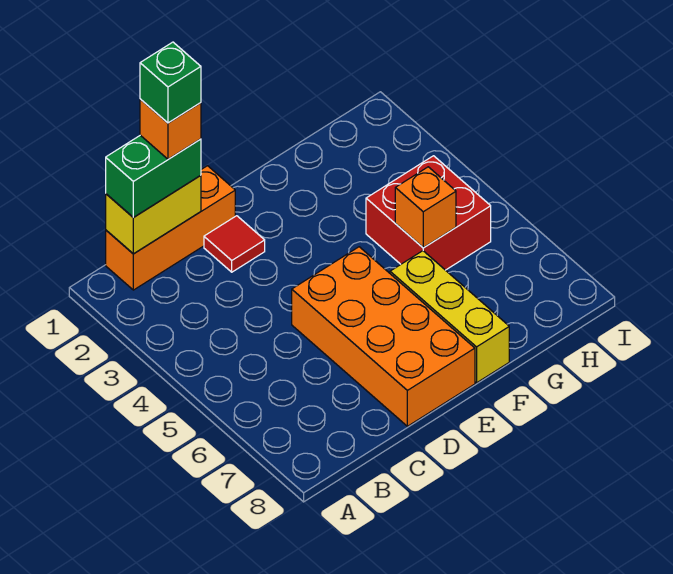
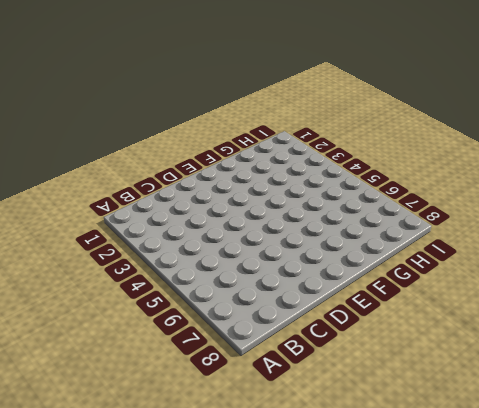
none -> orange brick B1:D1 level 1
none -> red tile D2 level 1

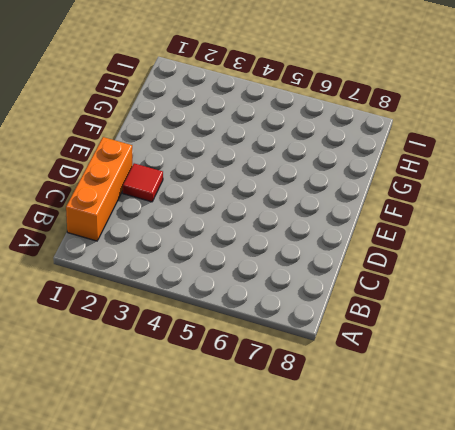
none -> orange brick D5:E8 level 1
none -> yellow brick F6:F8 level 1

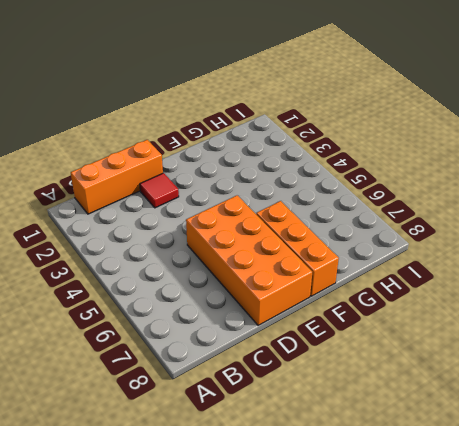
orange brick F6:F8 level 1 -> yellow brick F6:F8 level 1
none -> red brick G4:H5 level 1
none -> yellow brick B1:C1 level 2

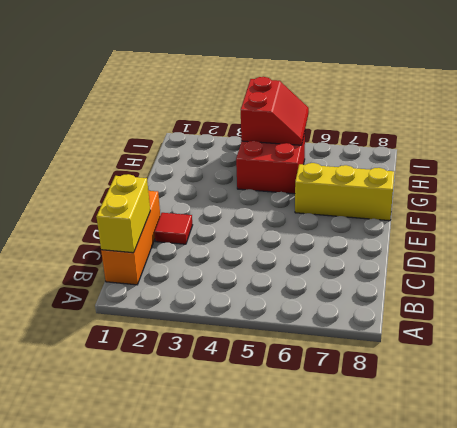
red slope H4:I5 level 2 top 4 -> none
none -> orange brick D5:E8 level 1
none -> orange brick G5 level 2

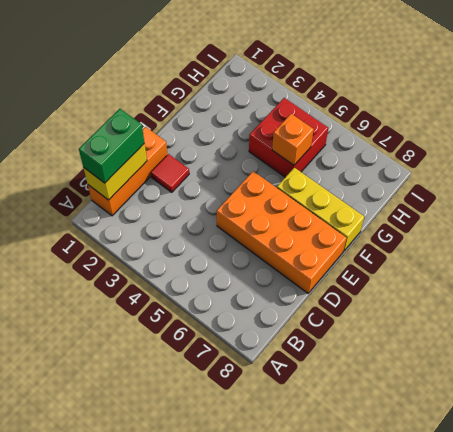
none -> orange brick C1 level 4
none -> green brick C1 level 5

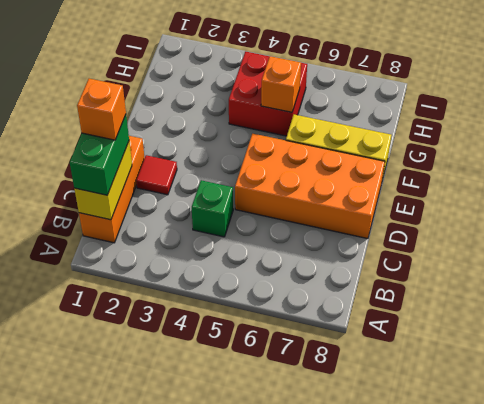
green brick C4 level 1 -> green brick C1 level 5

